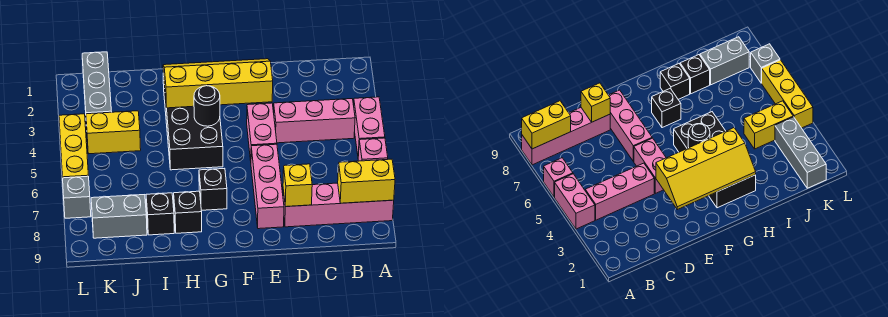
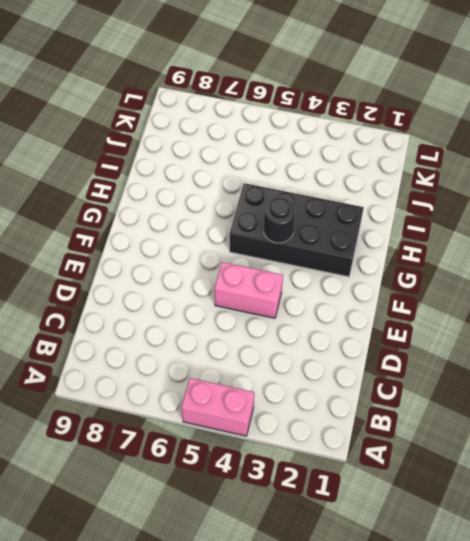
none -> pink brick A6 level 1
none -> pink brick A8:D8 level 1
none -> pink brick B4:D4 level 1

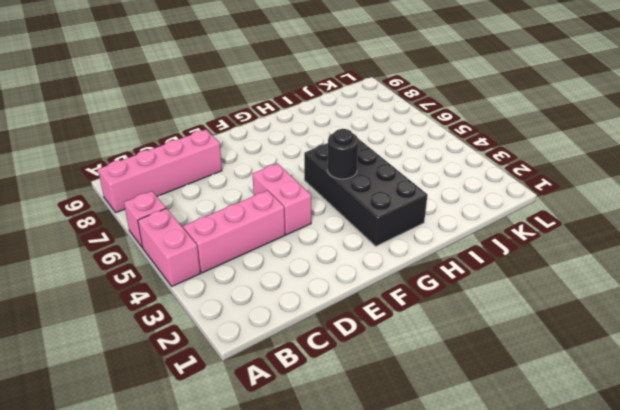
none -> pink brick E6:E8 level 1
none -> black brick G7 level 1
none -> black brick H8 level 1

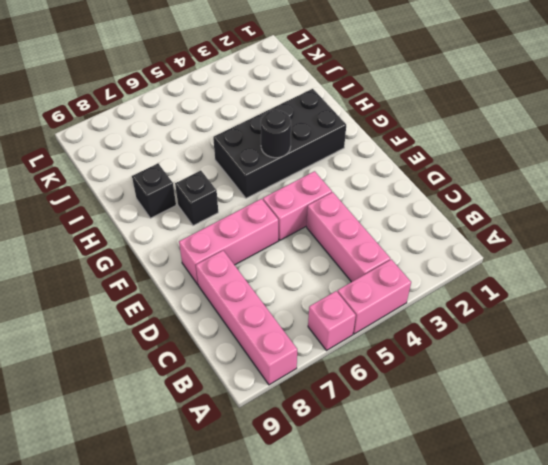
none -> black brick I8 level 1
none -> yellow brick J4:K4 level 1
none -> grey brick J8:K8 level 1

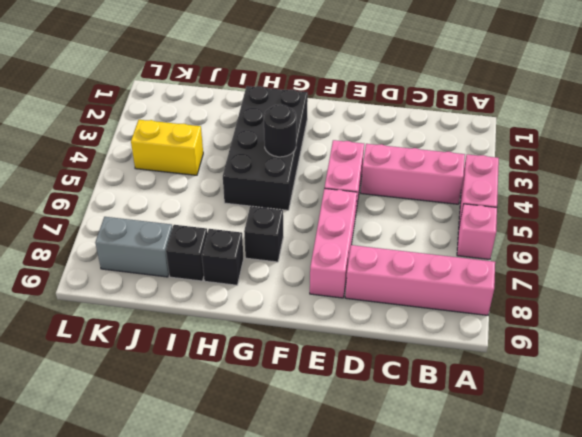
none -> grey brick K1:K3 level 1
none -> yellow brick L4:L6 level 1
none -> grey brick L7 level 1

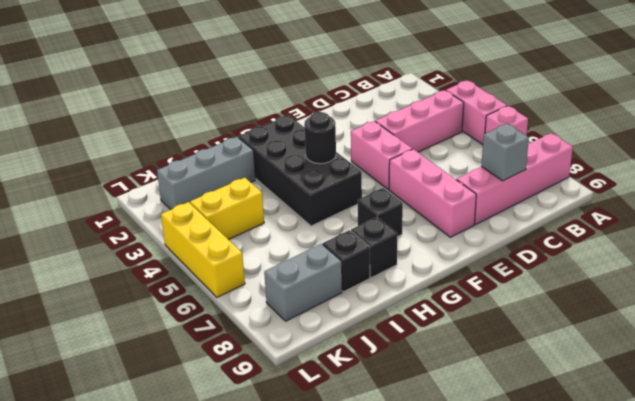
grey brick C8 level 2 -> grey brick L7 level 1
grey brick I2:K2 level 1 -> grey brick K1:K3 level 1
none -> yellow brick A8:B8 level 2
none -> yellow brick D8 level 2
none -> yellow slope E2:H3 level 2 top 3

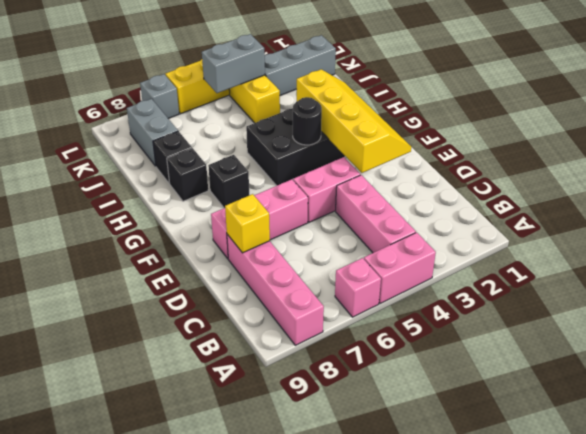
grey brick K4:K5 level 2 -> none
none -> yellow brick A8:B8 level 2

